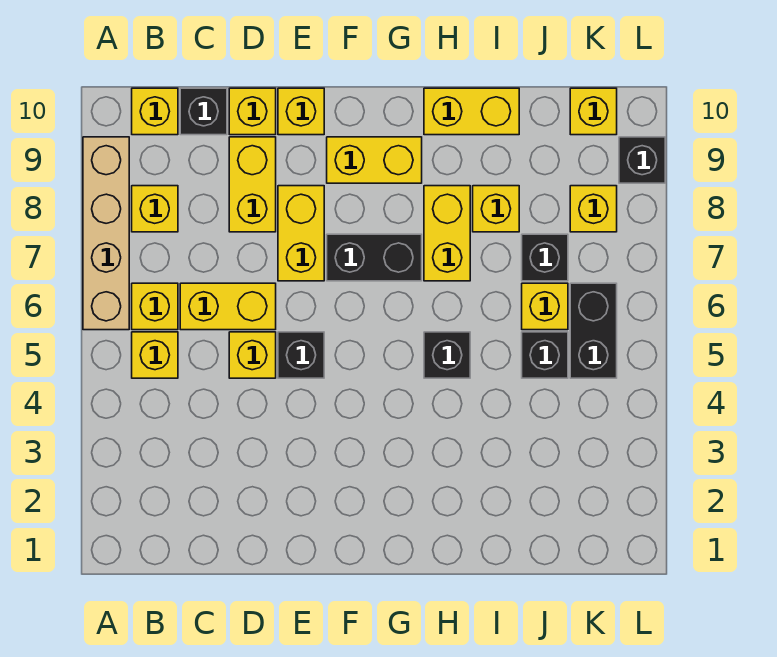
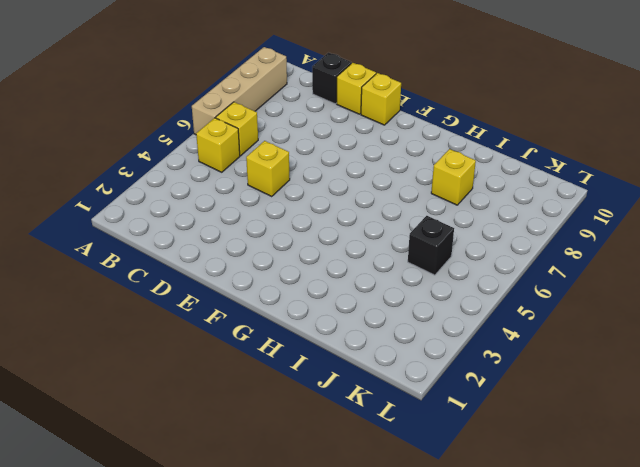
none -> yellow brick B8 level 1
none -> yellow brick B10 level 1
none -> yellow brick C6:D6 level 1

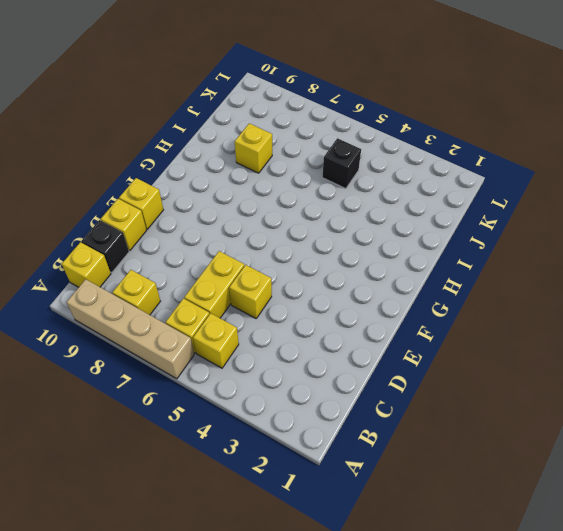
none -> yellow brick D8:D9 level 1
none -> black brick E5 level 1
none -> yellow brick E7:E8 level 1

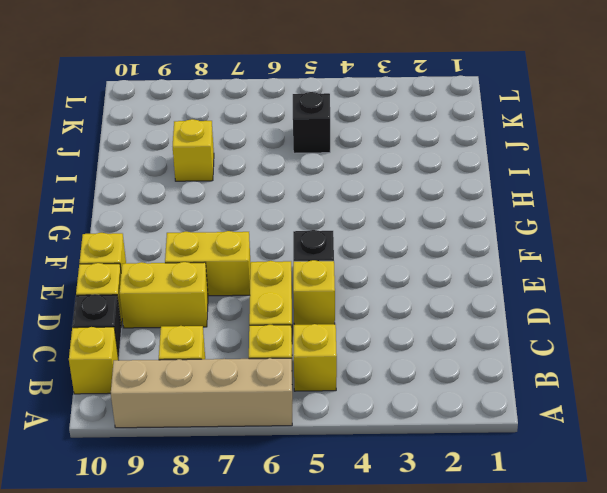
none -> black brick F7:G7 level 1
none -> yellow brick F9:G9 level 1
none -> black brick H5 level 1

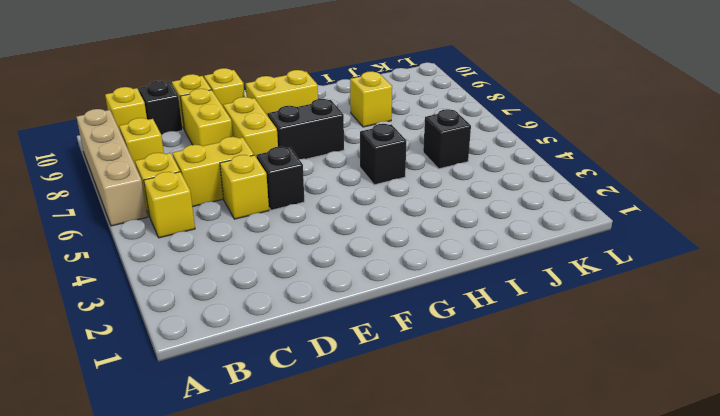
none -> yellow brick H7:H8 level 1
none -> yellow brick H10:I10 level 1
none -> yellow brick J6 level 1

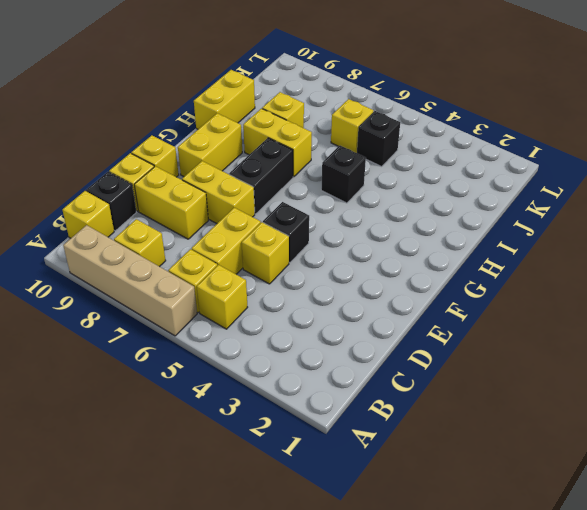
none -> black brick J7 level 1
none -> black brick K5:K6 level 1
none -> yellow brick K8 level 1

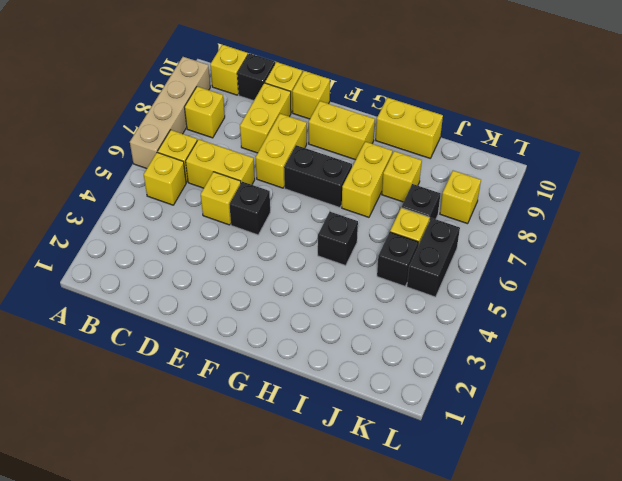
none -> yellow brick K10 level 1
none -> black brick L9 level 1

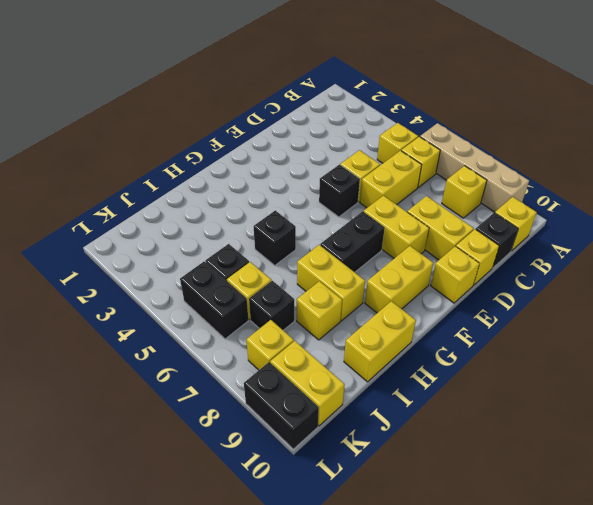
yellow brick K9:K10 level 1 -> yellow brick K10 level 1
black brick L9:L10 level 1 -> black brick L9 level 1

